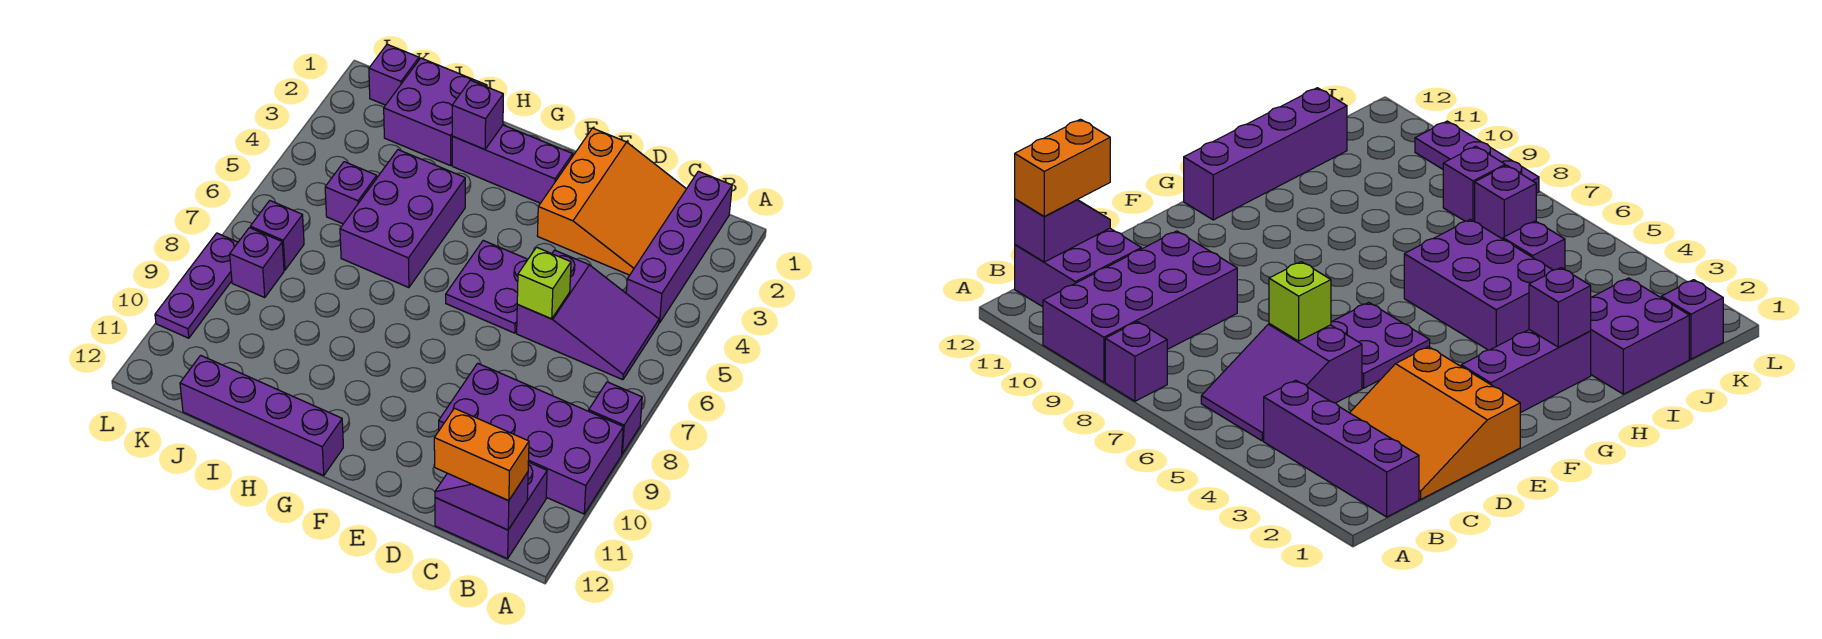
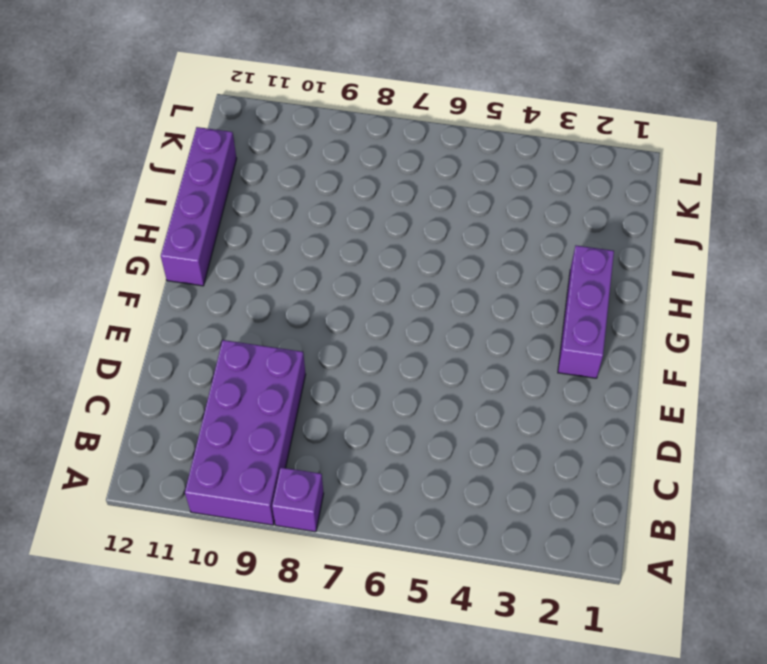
none -> purple brick B1:B4 level 1
none -> purple slope B5:D6 level 1 top D
none -> purple brick B11:C12 level 1

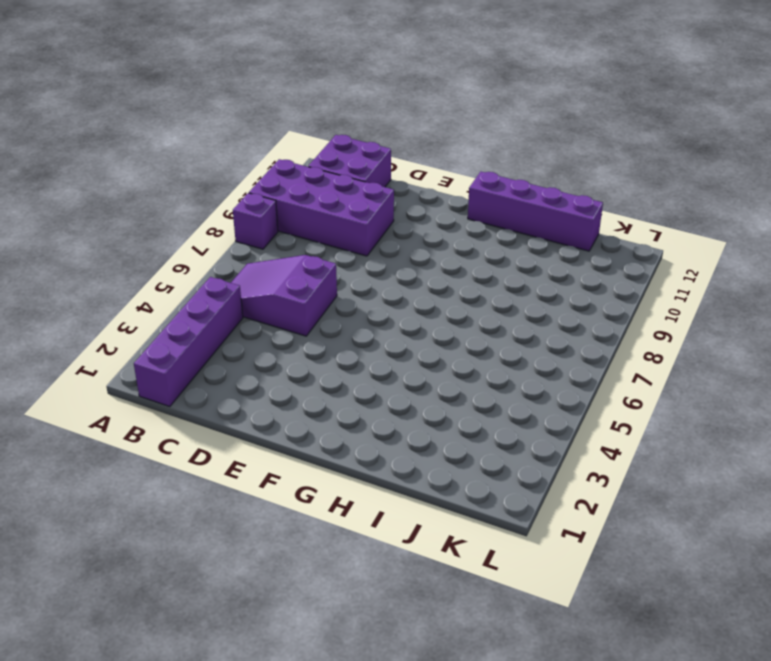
none -> orange slope C1:E3 level 1 top E
none -> purple plate E5:F6 level 1
none -> purple brick F2:H2 level 1

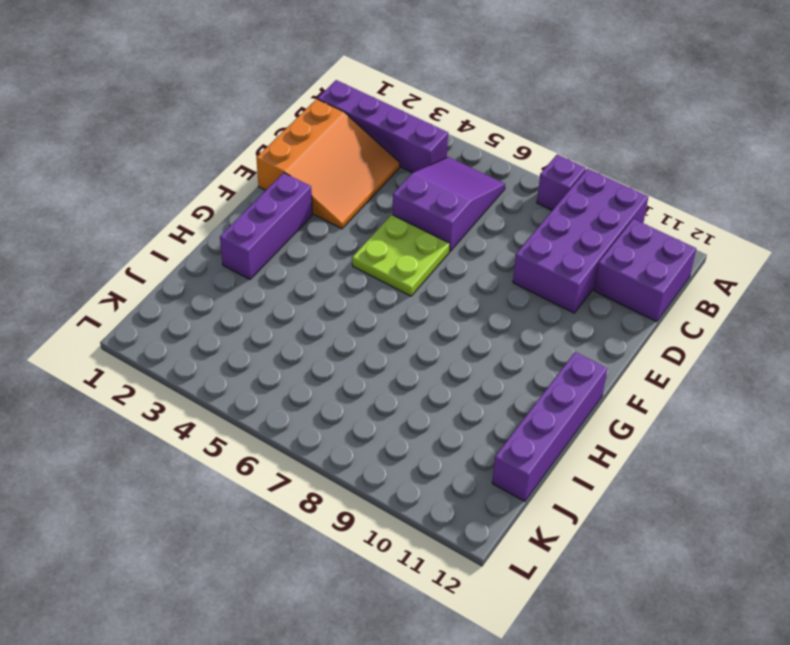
orange slope C1:E3 level 1 top 1 -> orange slope C1:E3 level 1 top E
lime plate E5:F6 level 1 -> purple plate E5:F6 level 1
none -> purple brick H4:I6 level 1
none -> purple brick I1:J2 level 1
none -> purple brick J5 level 1

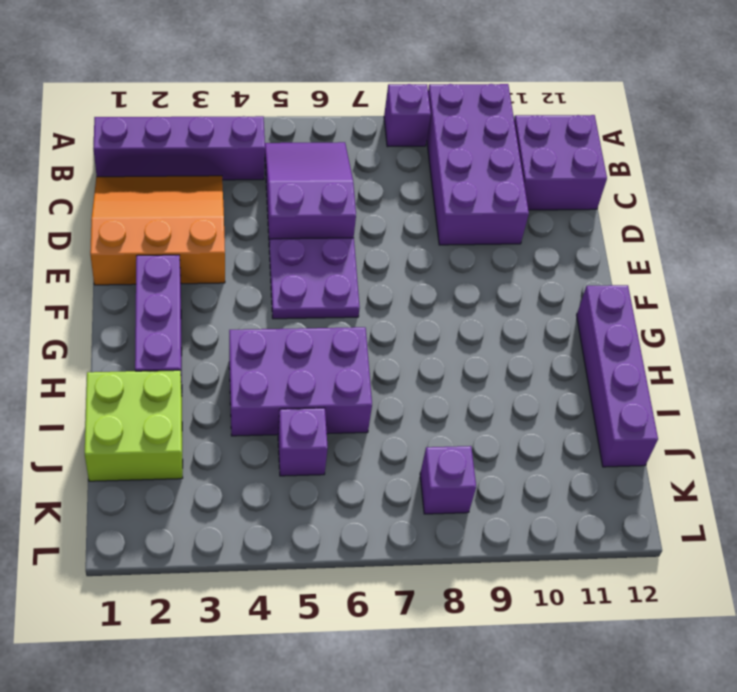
lime brick I1:J2 level 1 -> purple brick I1:J2 level 1
none -> purple brick K1 level 1
none -> purple brick K7 level 1
none -> purple plate L8:L10 level 1

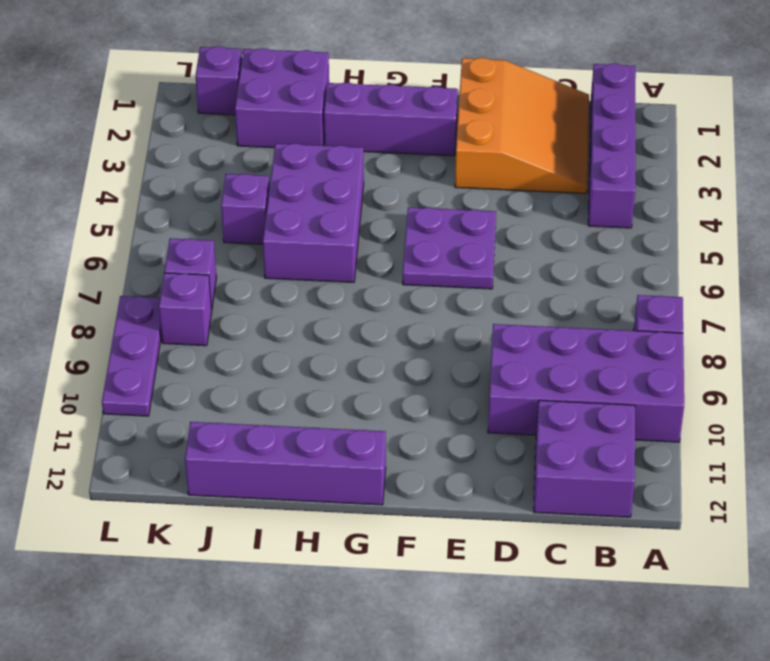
none -> purple slope B5:D6 level 1 top D
none -> purple slope B12:C12 level 2 top B
none -> lime brick D6 level 2

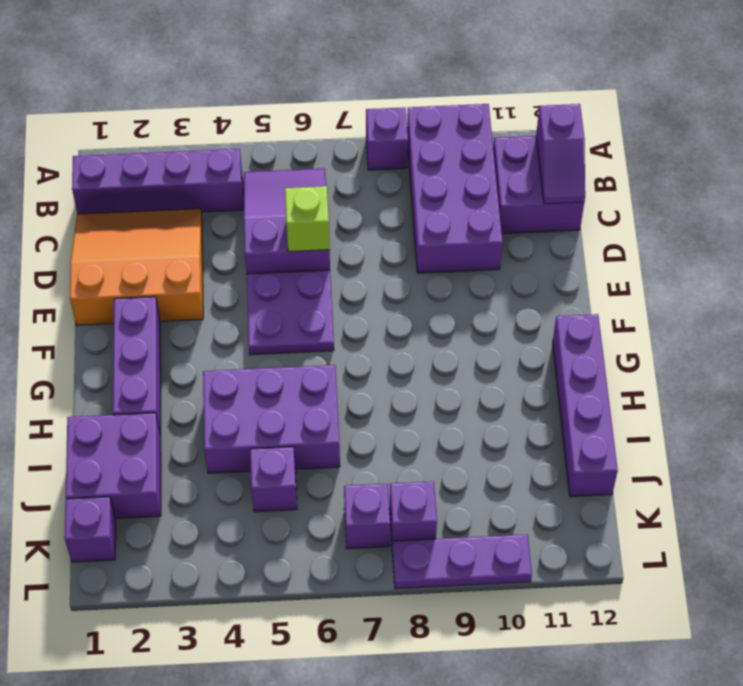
none -> purple brick H2 level 2
none -> orange brick B12:C12 level 3

